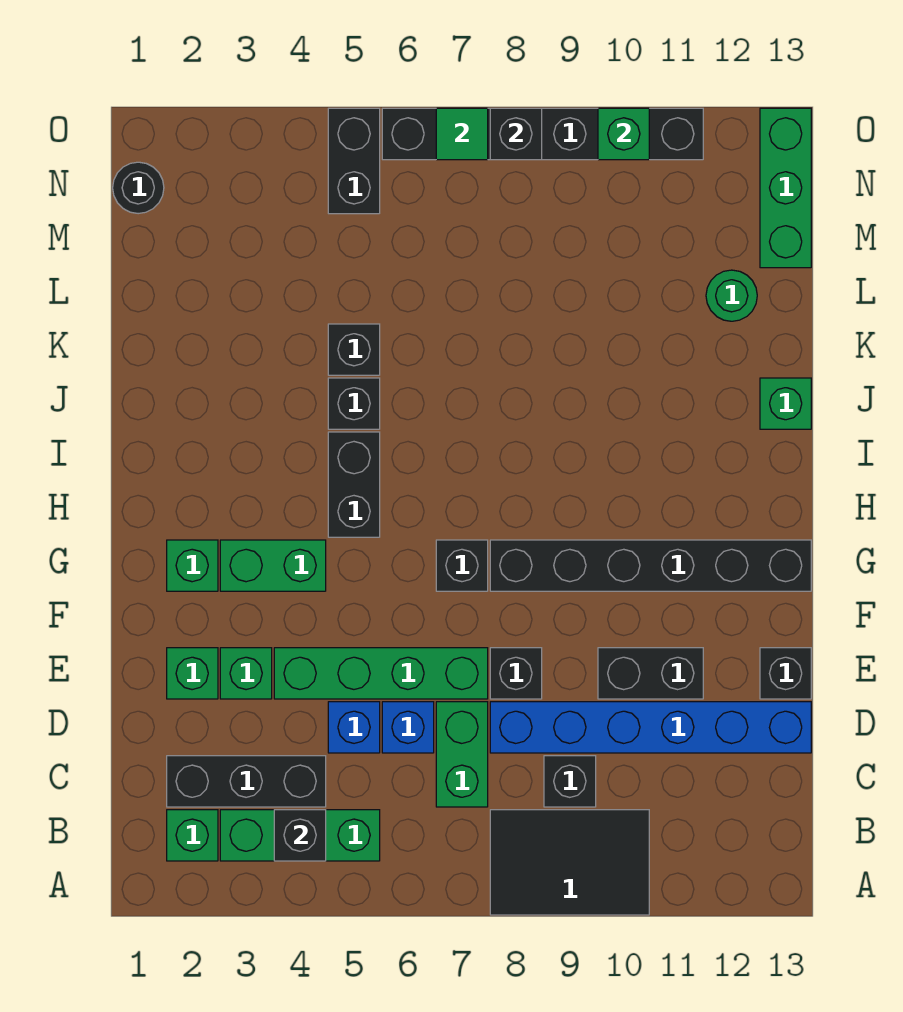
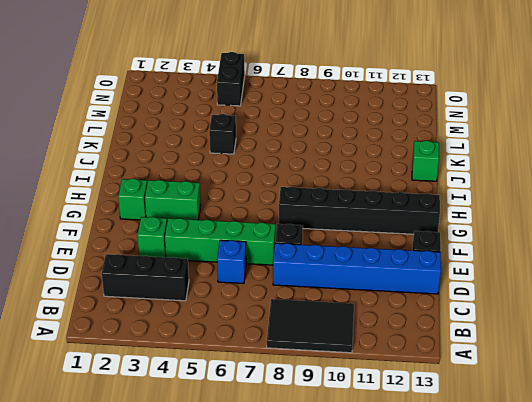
none -> green brick B2 level 1
none -> green brick B3:B5 level 1
none -> green brick C7:D7 level 1
none -> black brick C9 level 1

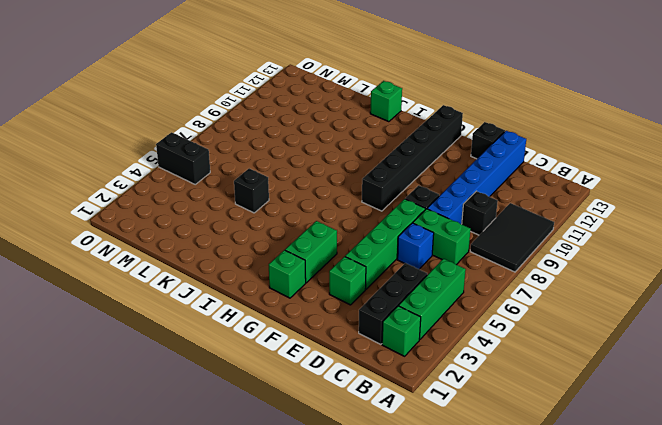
none -> blue brick D5 level 1
none -> green brick E2 level 1
none -> black brick E10:E11 level 1
none -> black brick G7 level 1

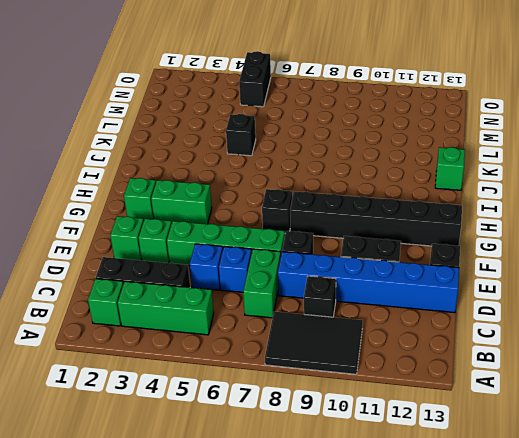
none -> black brick H5:I5 level 1
none -> black brick J5 level 1
none -> green round brick L12 level 1
none -> green brick M13:O13 level 1

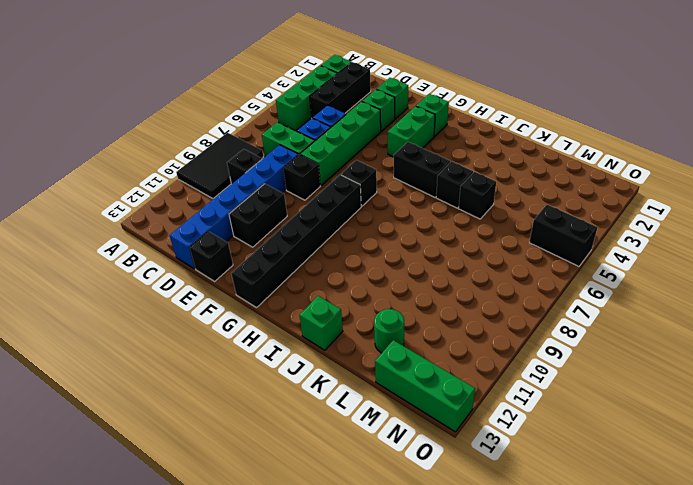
none -> black round brick N1 level 1
none -> black brick O6:O11 level 1
none -> black brick B4 level 2
none -> green tile O7 level 2

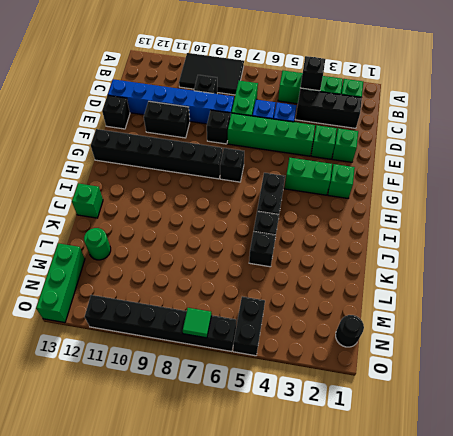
none -> black brick O8 level 2
none -> green brick O10 level 2

